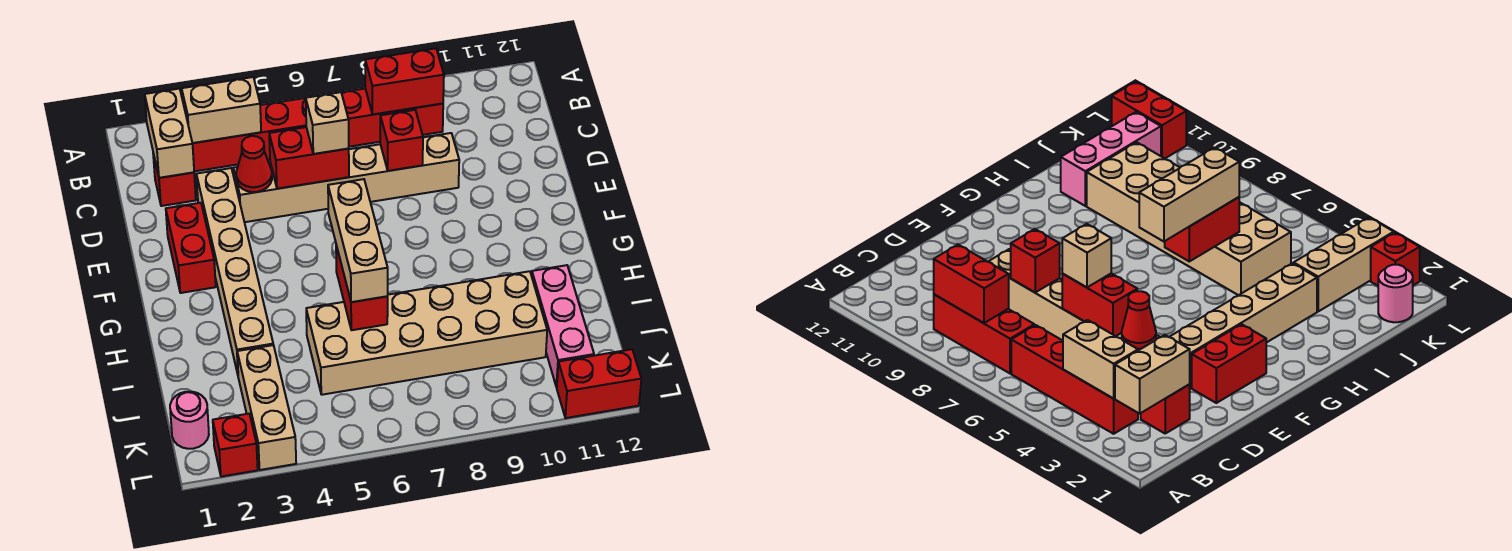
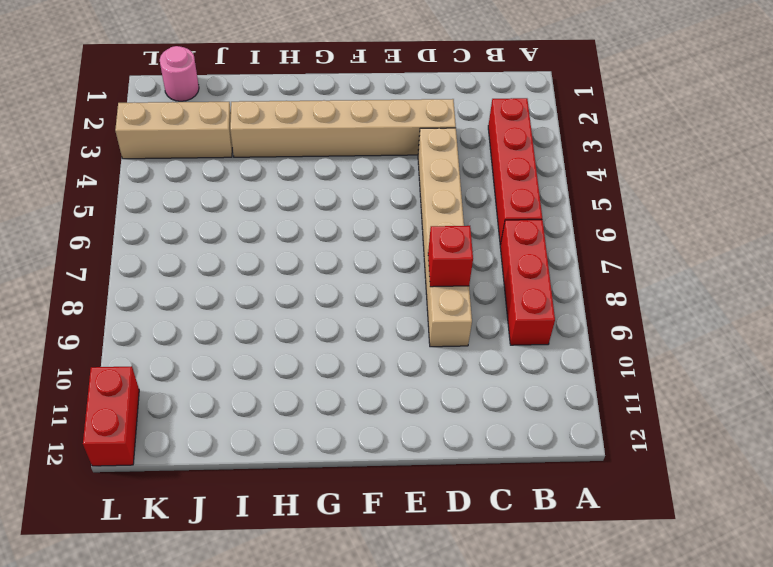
none -> red brick C2 level 1
none -> red brick E2:F2 level 1
none -> tan brick I5:J10 level 1

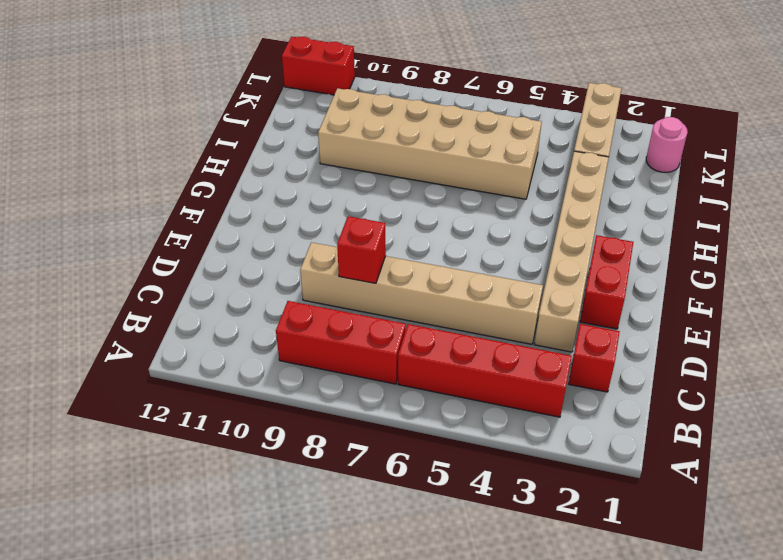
none -> pink brick I11:K11 level 1
none -> red brick L2 level 1
none -> tan brick B2:C2 level 2

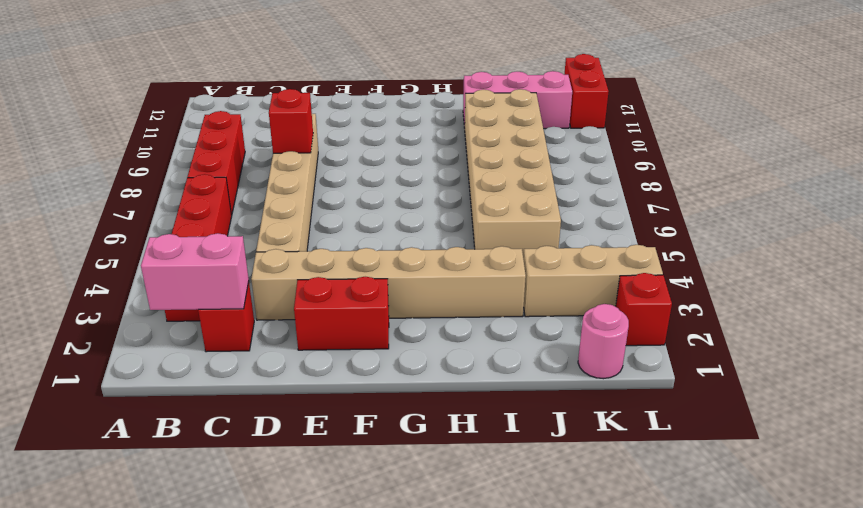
pink brick B2:C2 level 2 -> tan brick B2:C2 level 2
none -> tan brick B3:B4 level 2
none -> red brick B8:B9 level 2
none -> red cone D4 level 2

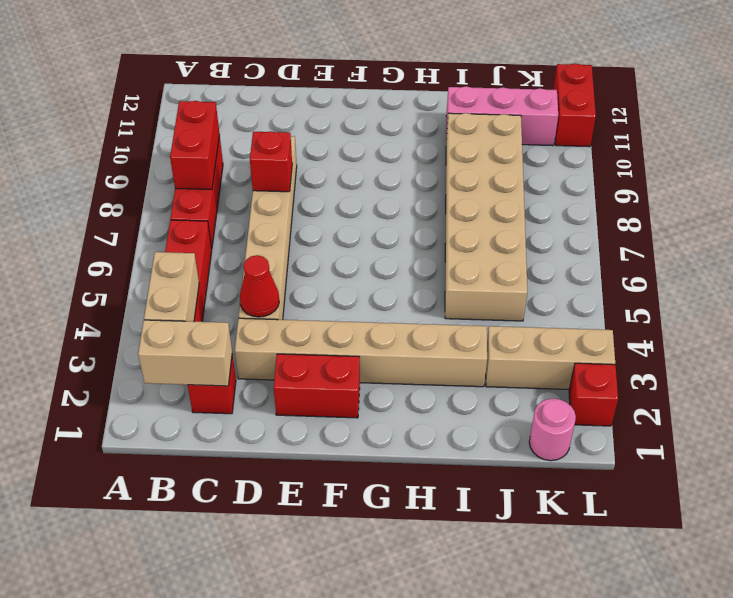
none -> red brick D5:D6 level 2
none -> red brick H6:I6 level 2
none -> tan brick D6 level 3

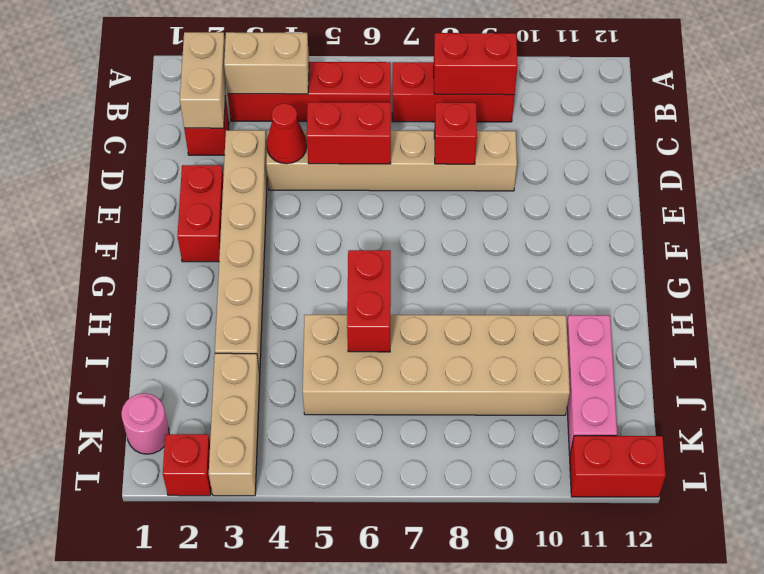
none -> tan brick D6 level 3
none -> tan brick G6:I6 level 3

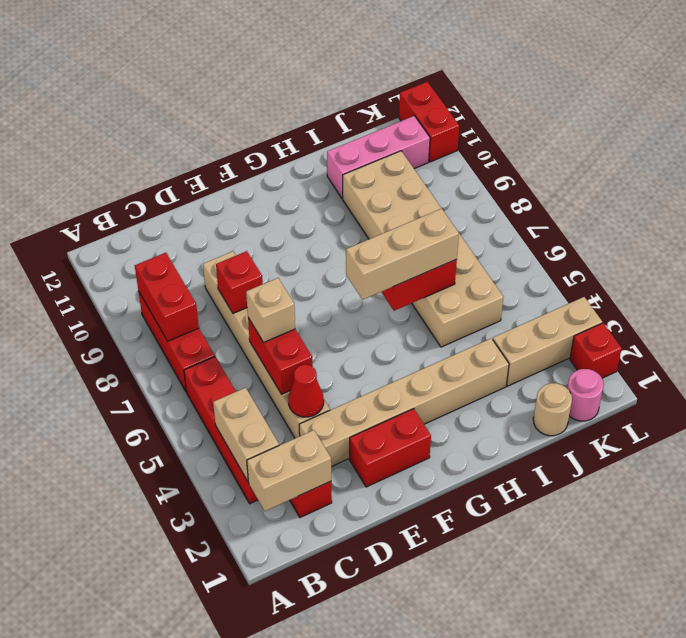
tan round brick J1 level 1 -> none

